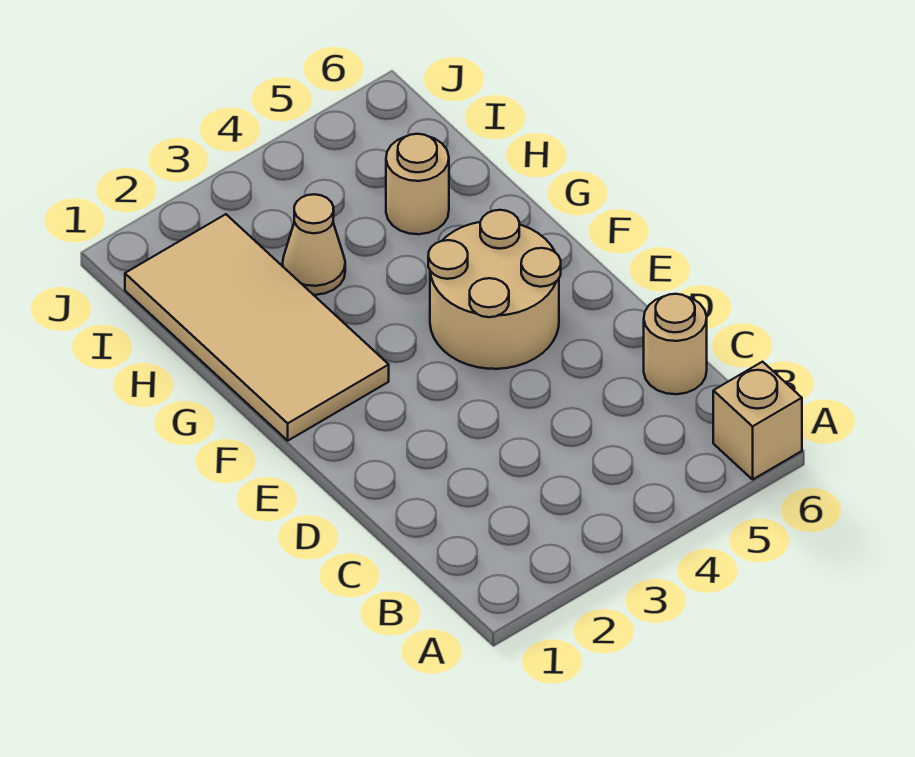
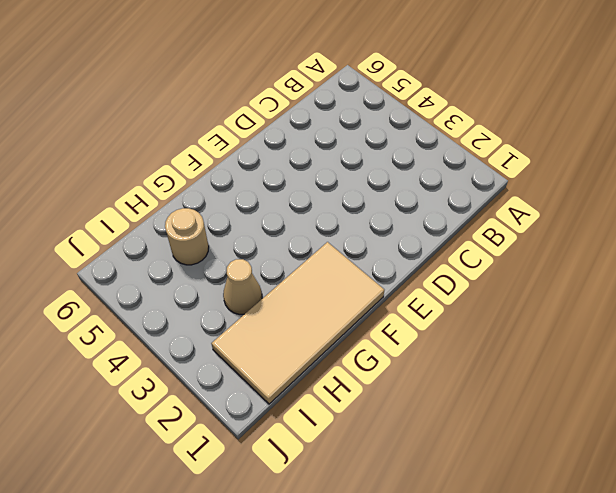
none -> tan brick A6 level 1
none -> tan round brick C6 level 1

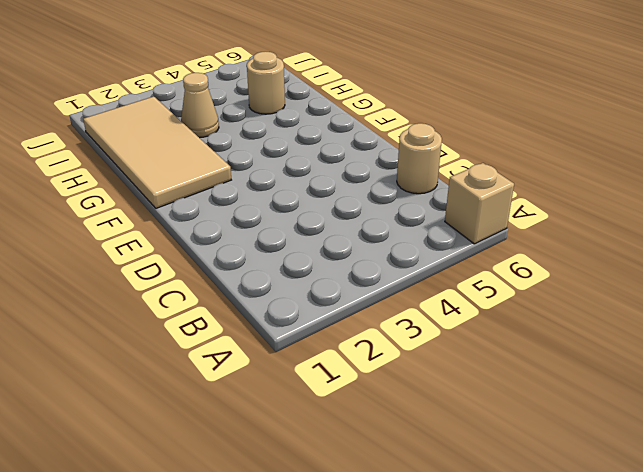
none -> tan round brick E4:F5 level 1

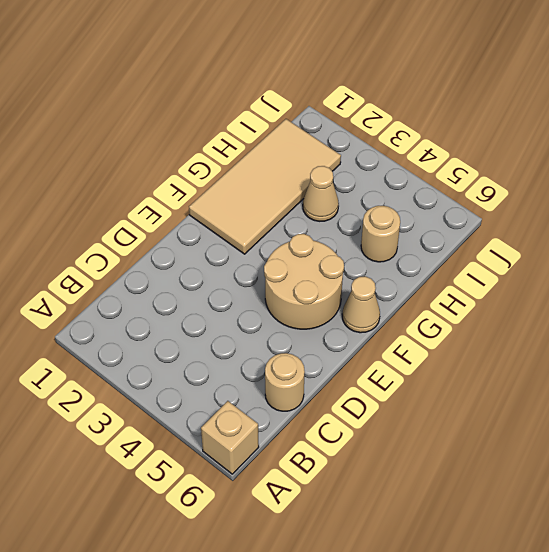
tan cone F6 level 1 -> none

